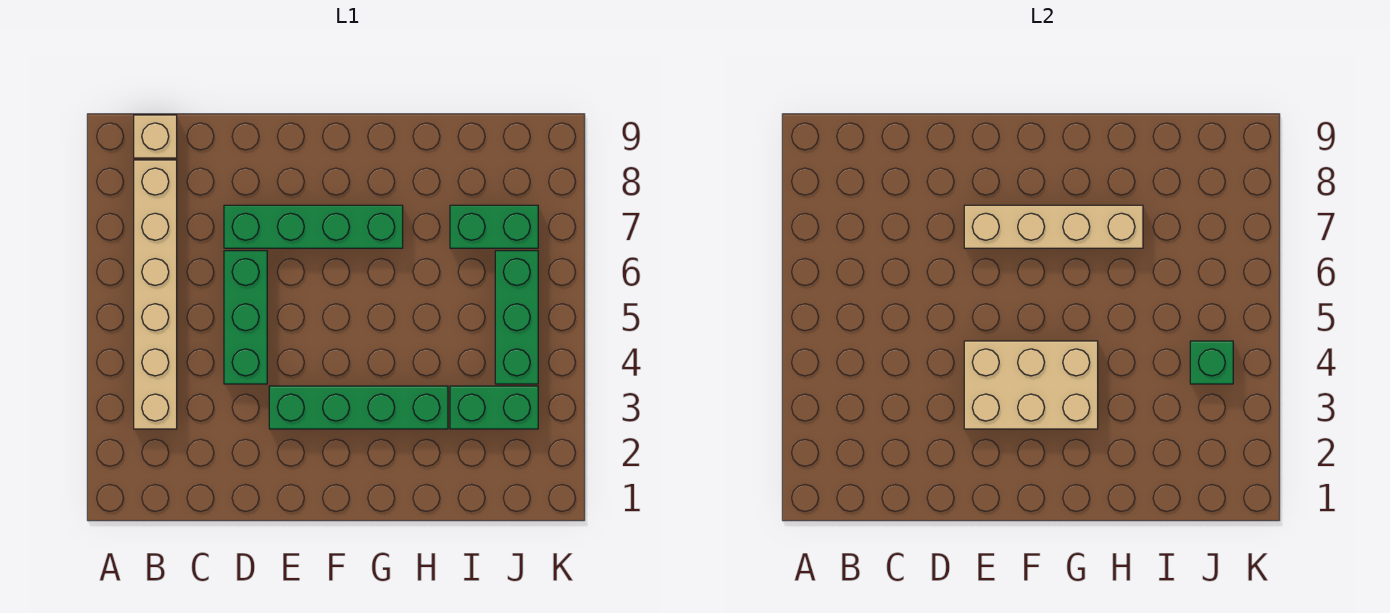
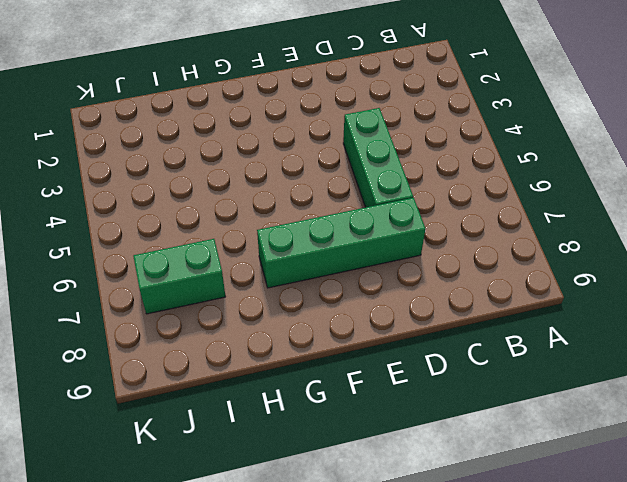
none -> tan brick B3:B8 level 1
none -> tan brick B9 level 1

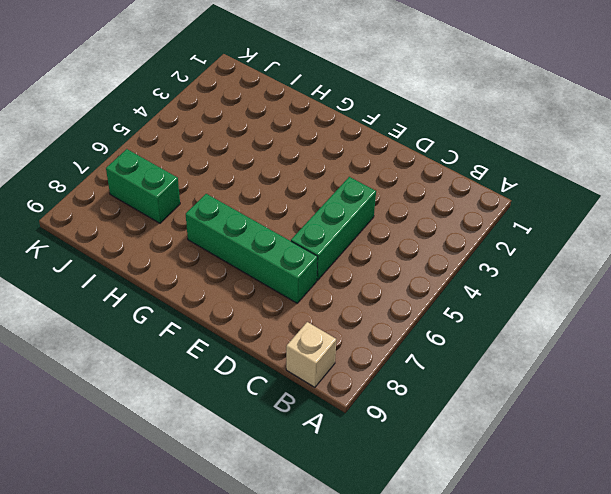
none -> tan brick B3:B8 level 1
none -> green brick E3:H3 level 1

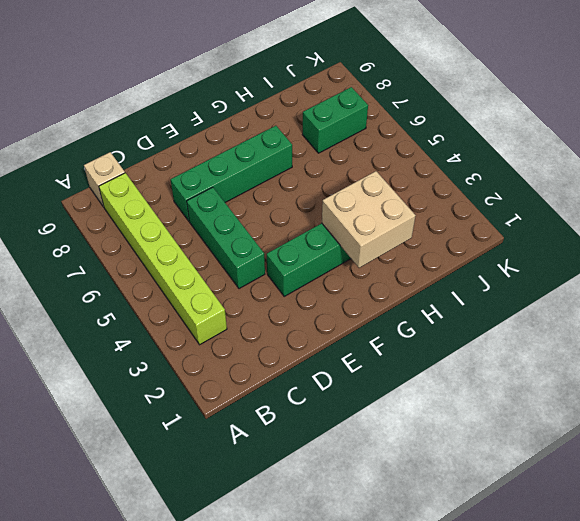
lime brick B3:B8 level 1 -> tan brick B3:B8 level 1
tan brick G2:H3 level 2 -> tan brick E3:G4 level 2
none -> green brick I3:J3 level 1
none -> green brick J4:J6 level 1

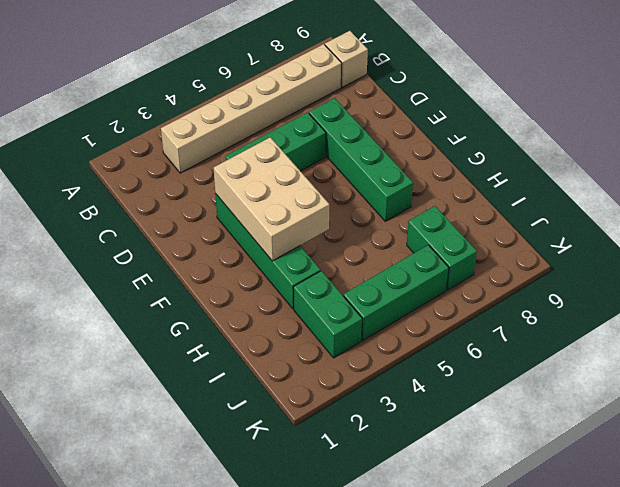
none -> tan brick E7:H7 level 2
none -> green brick J4 level 2

